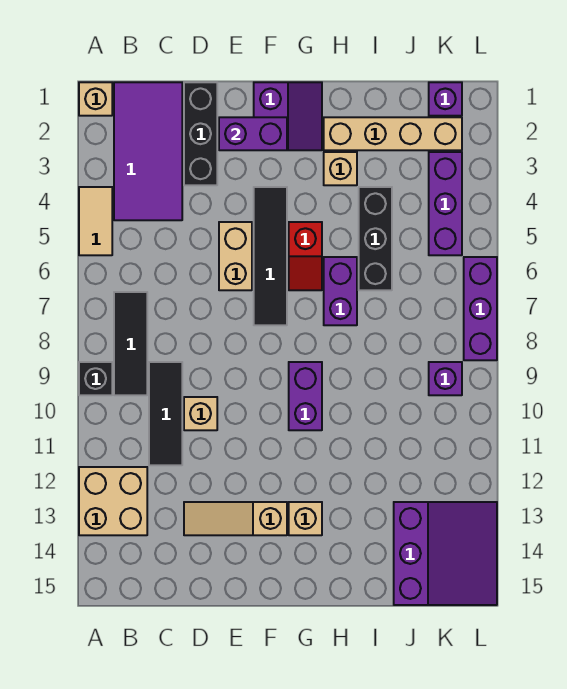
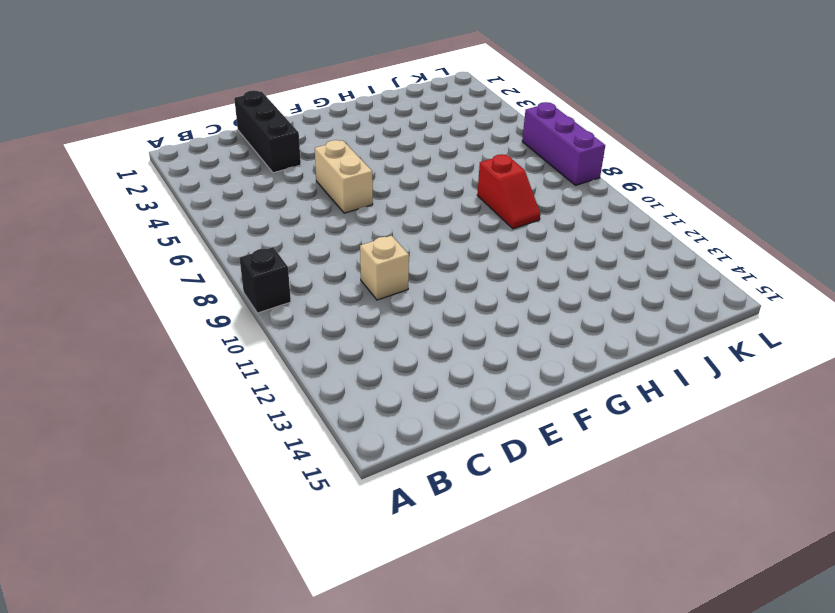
red slope I8:I9 level 1 top 8 -> red slope G5:G6 level 1 top 5
none -> tan brick A1 level 1
none -> tan tile A4:A5 level 1
none -> tan brick A12:B13 level 1

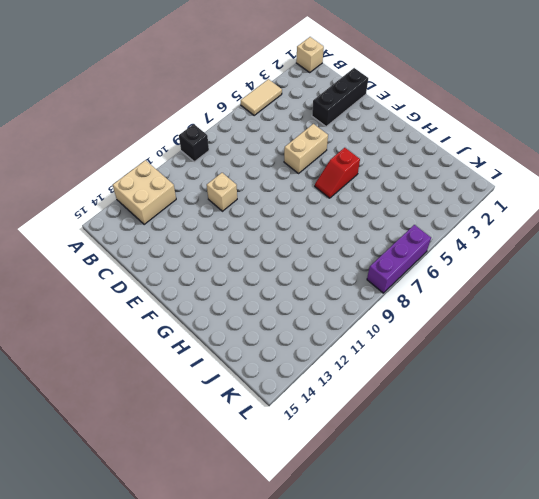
none -> purple tile B1:C4 level 1
none -> black tile B7:B9 level 1
none -> black tile C9:C11 level 1

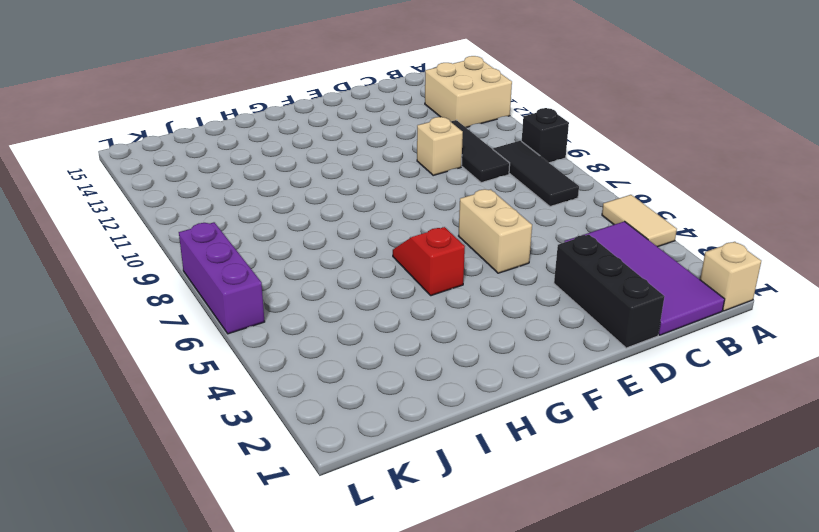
none -> tan slope D13:F13 level 1 top F
none -> purple slope F1:G2 level 1 top F
none -> black tile F4:F7 level 1

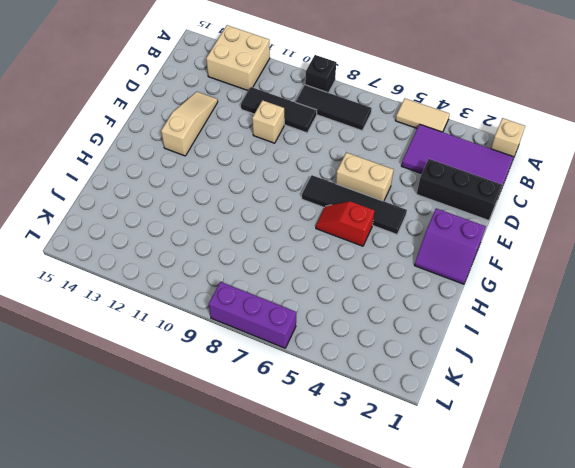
none -> purple brick G9:G10 level 1
none -> tan brick G13 level 1
none -> tan brick H2:K2 level 1

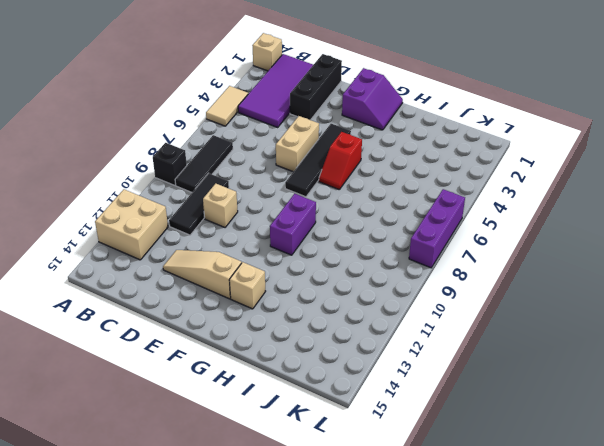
none -> tan brick H2:K2 level 1
none -> tan brick H3 level 1
none -> purple brick H6:H7 level 1

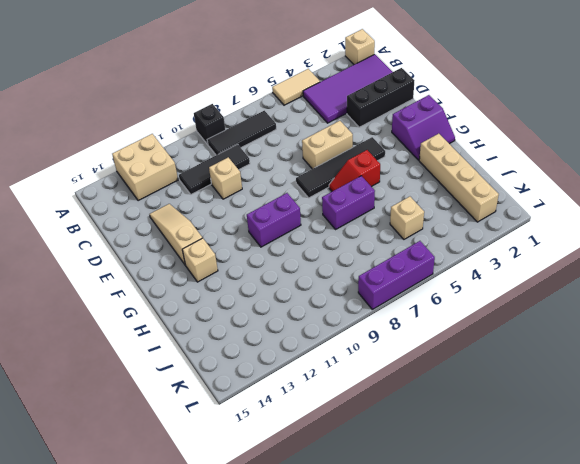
tan brick J5 level 1 -> tan brick H3 level 1
none -> black brick I4:I6 level 1
none -> purple slope J13:L15 level 1 top J
none -> purple brick K1 level 1

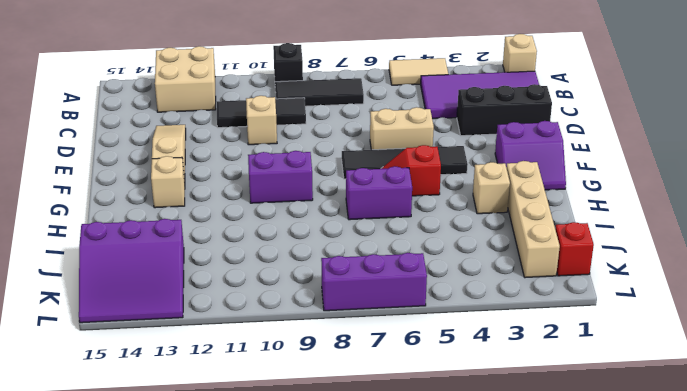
red brick K1 level 1 -> purple brick K1 level 1
none -> black brick I4:I6 level 1
none -> purple brick K3:K5 level 1
none -> purple brick K9 level 1

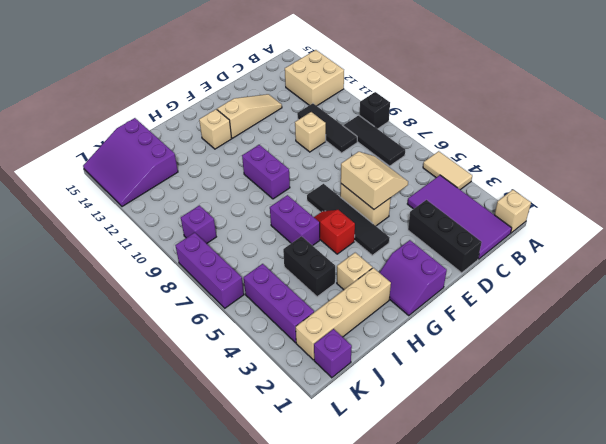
tan slope D5:E6 level 2 top E -> none
black brick I4:I5 level 1 -> black brick I4:I6 level 1
none -> purple brick E2:F2 level 2

